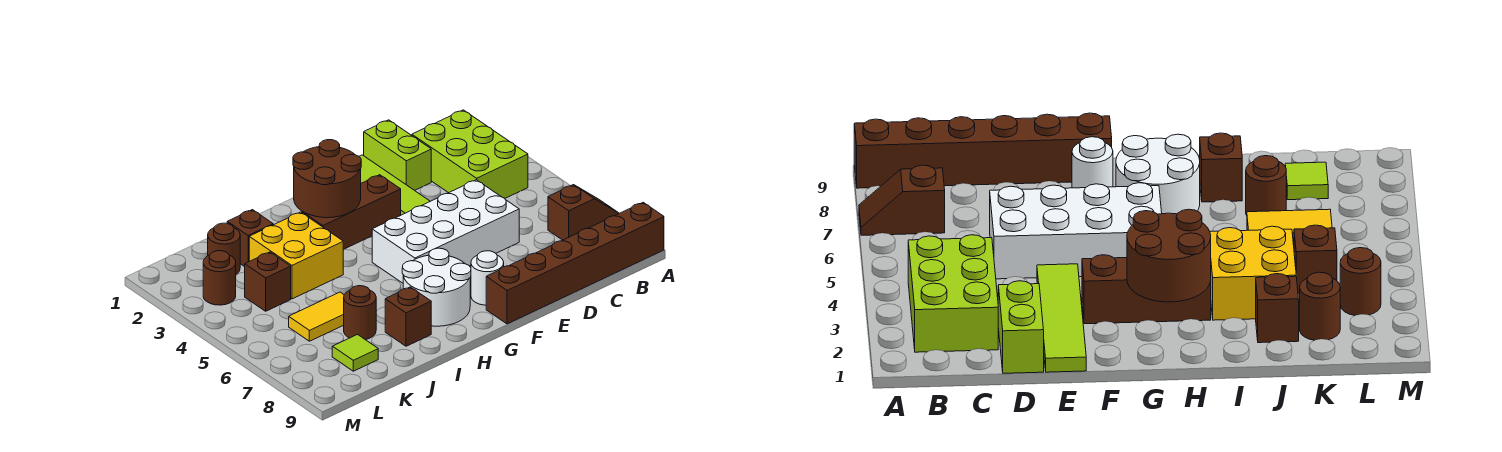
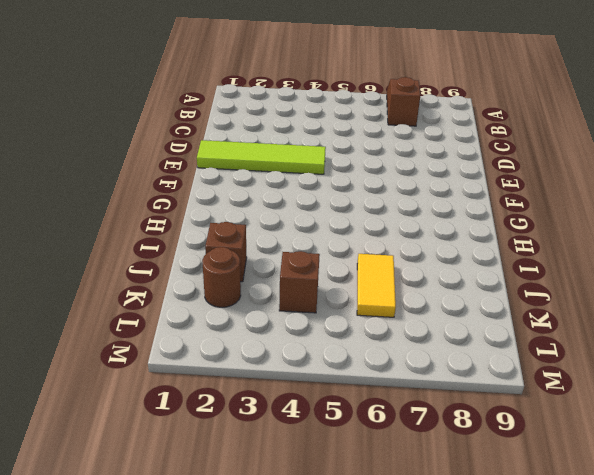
none -> brown brick A9:F9 level 1
none -> lime brick B2:C4 level 1
none -> lime brick D1:D2 level 1

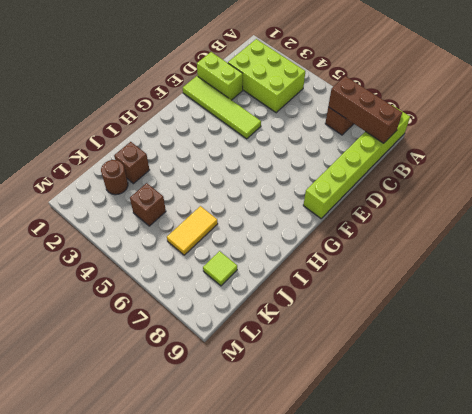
lime brick A9:F9 level 1 -> brown brick A9:F9 level 1
brown brick B7:B9 level 2 -> brown brick F3:H3 level 1
none -> white brick D5:G6 level 1
none -> white round brick F8 level 1
none -> white round brick G7:H8 level 1

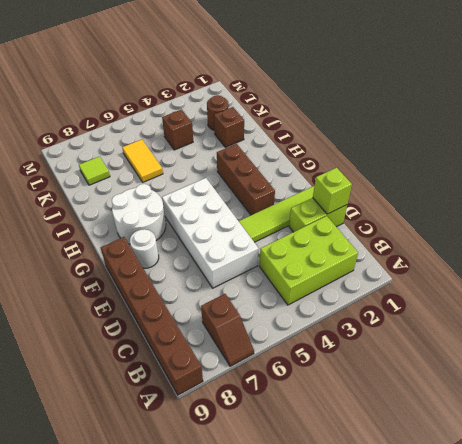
lime brick D1 level 2 -> none
none -> yellow brick I3:J4 level 1
none -> brown brick I8 level 1
none -> brown round brick J7 level 1

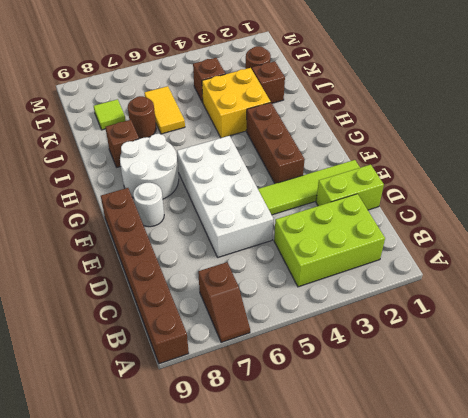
none -> brown round brick L3 level 1
none -> brown round brick G2:H3 level 2

